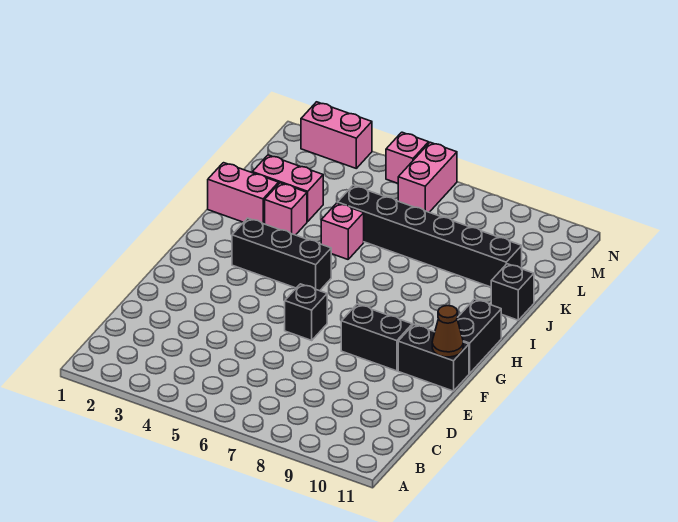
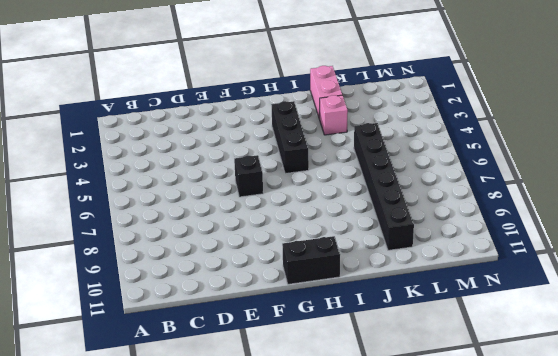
none -> black brick F8:F9 level 1
none -> black brick F10:F11 level 1
none -> pink brick J5 level 1

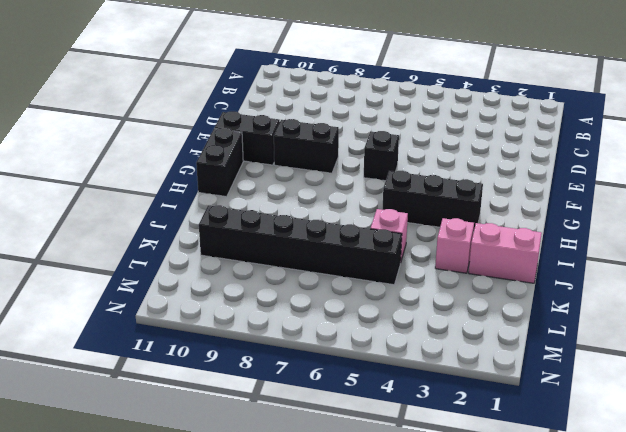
none -> black brick J11 level 1
none -> pink brick K2:K3 level 1
none -> pink brick M6:N6 level 1

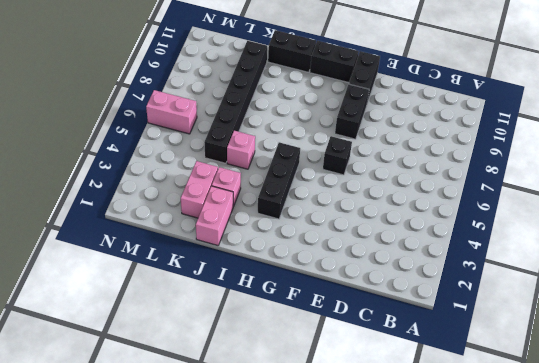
black brick I11:J11 level 1 -> black brick J11 level 1
none -> pink brick N2:N3 level 1
none -> pink brick N5 level 1
none -> brown cone F11 level 2

